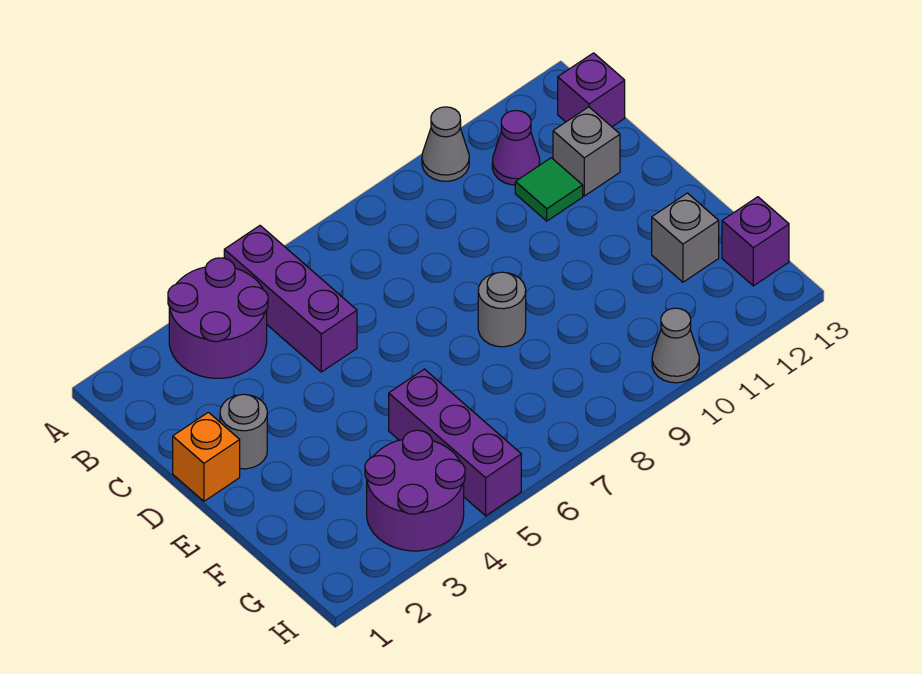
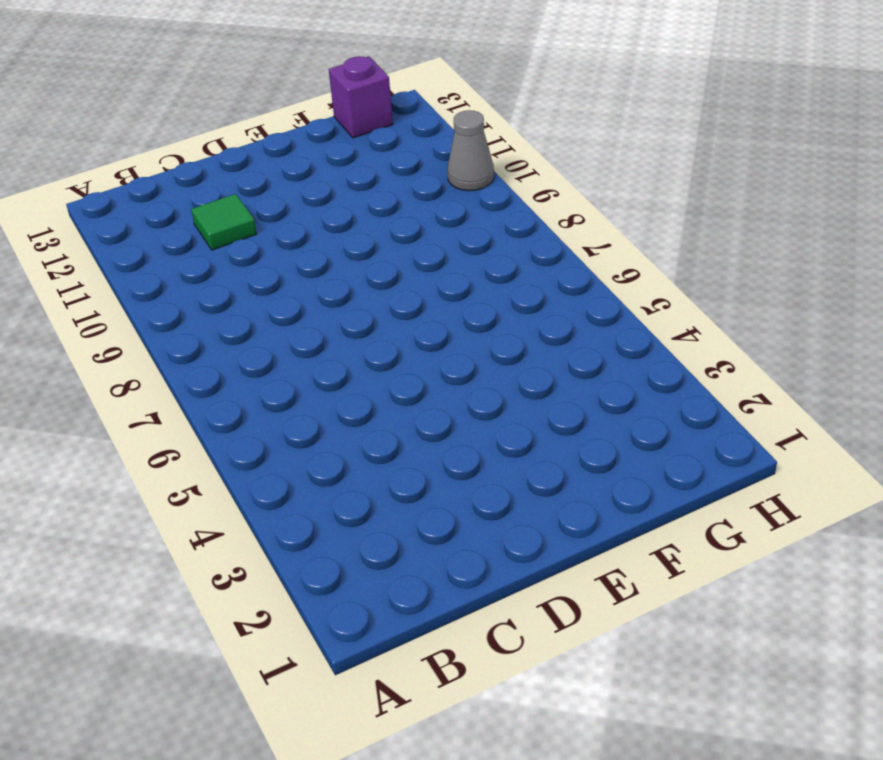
none -> purple round brick A3:B4 level 1
none -> purple brick A5:C5 level 1
none -> grey cone A10 level 1

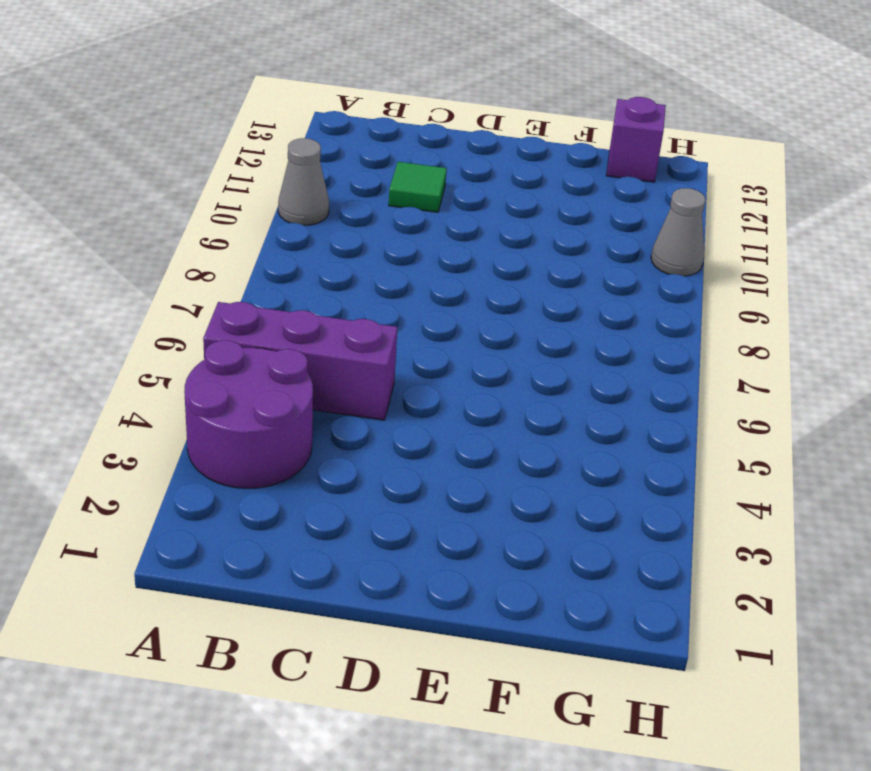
none -> purple cone B11 level 1
none -> purple brick B13 level 1
none -> grey brick C12 level 1

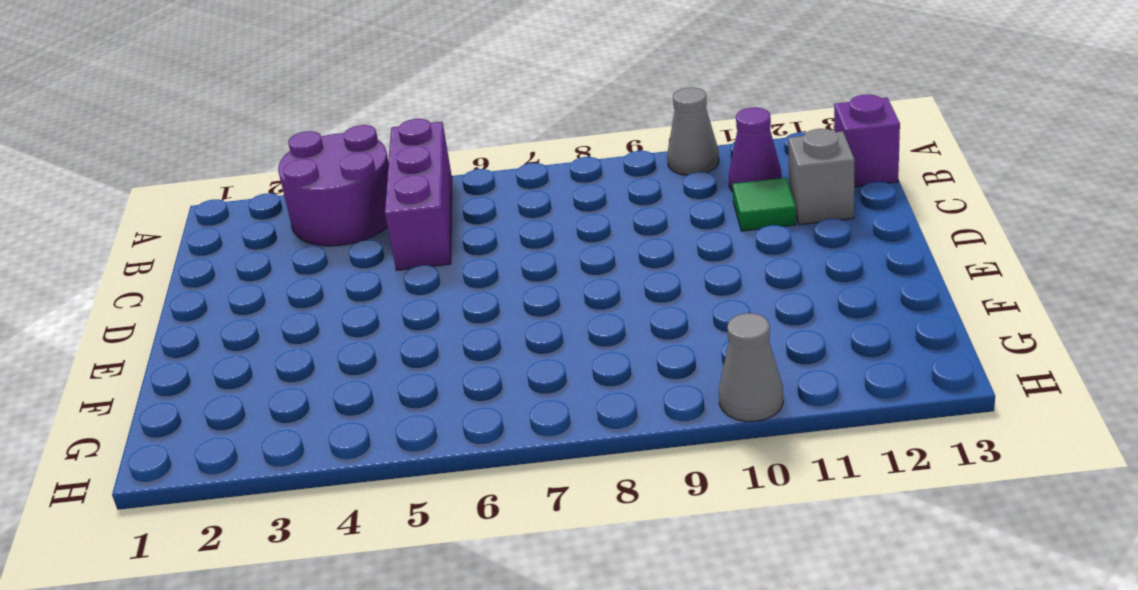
none -> orange brick D1 level 1
none -> grey round brick D2 level 1
none -> grey round brick E8 level 1

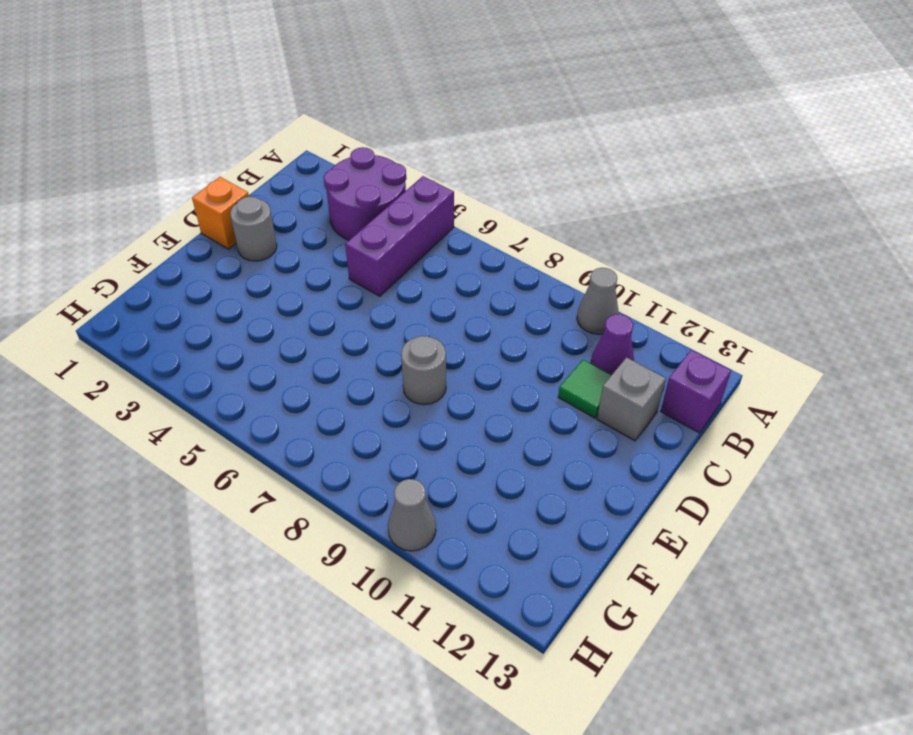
none -> purple brick F5:H5 level 1
none -> grey brick F12 level 1
none -> purple round brick G3:H4 level 1

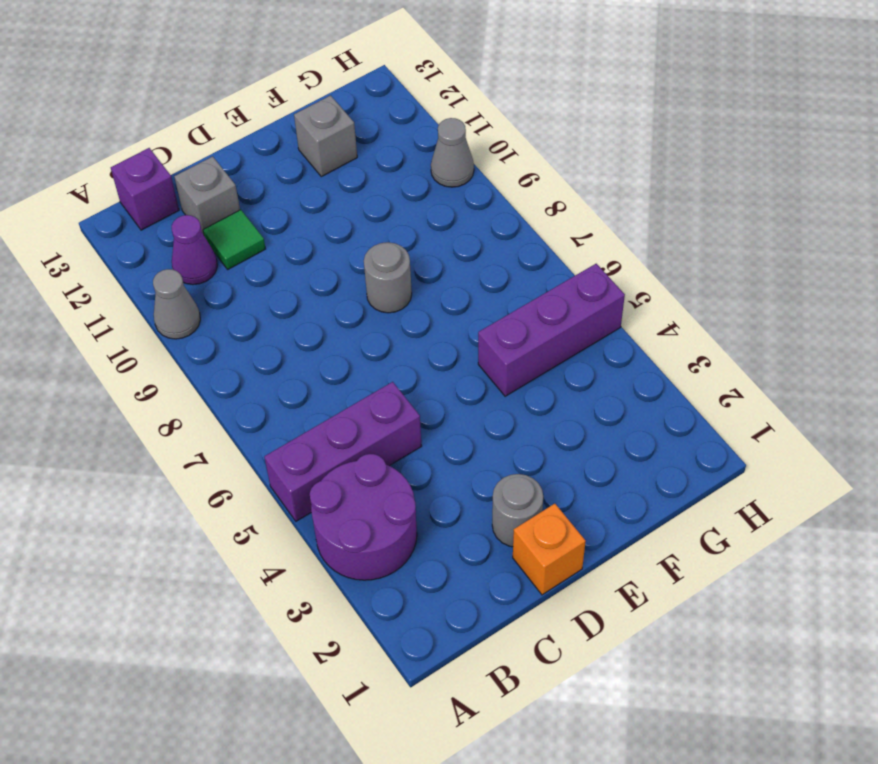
none -> purple round brick G3:H4 level 1
none -> purple brick G13 level 1

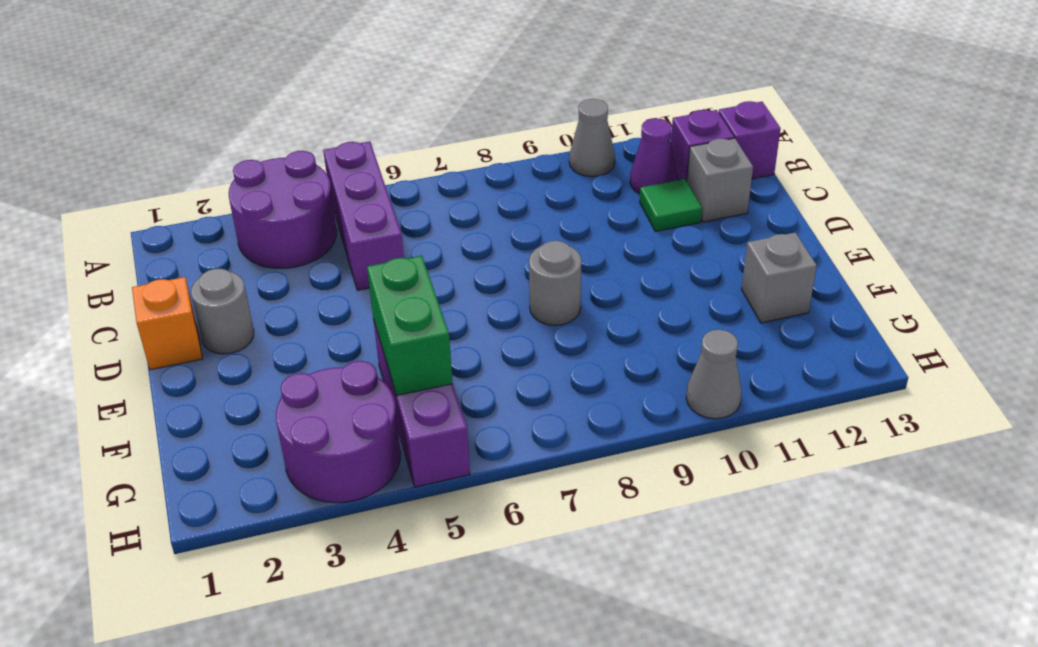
purple brick B12 level 1 -> purple brick G13 level 1
green brick F5:G5 level 2 -> none

